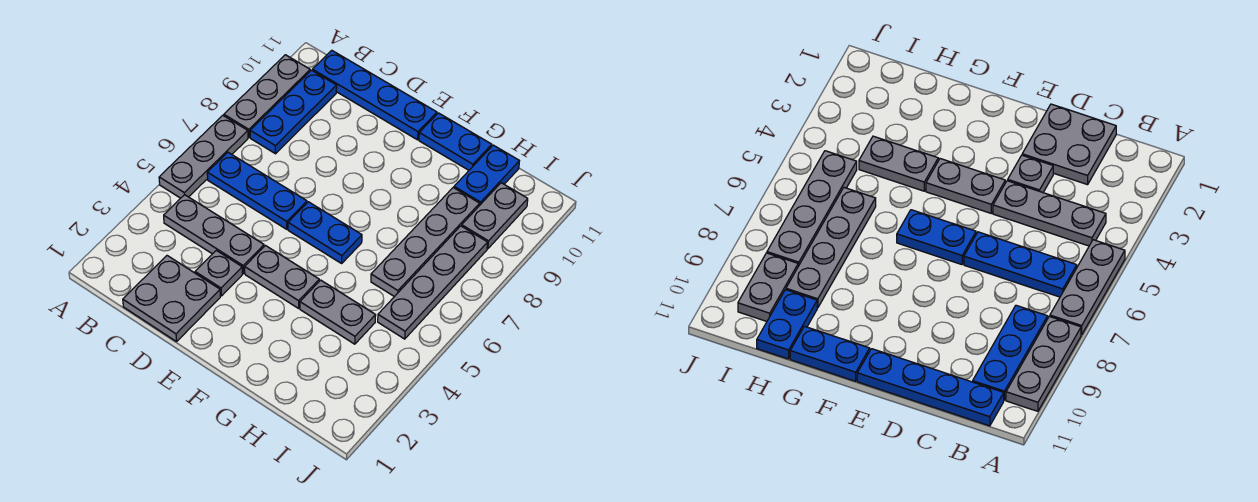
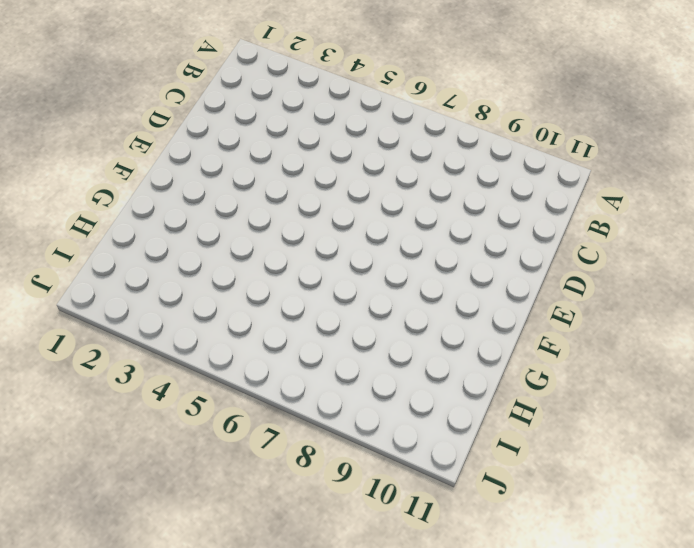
none -> grey plate A5:A7 level 1
none -> grey plate A8:A10 level 1
none -> grey plate B4:D4 level 1

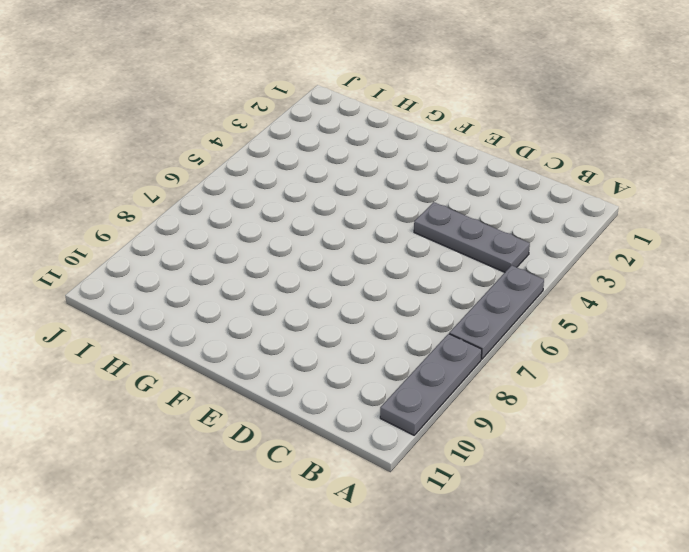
none -> blue plate B6:D6 level 1
none -> blue plate B8:B10 level 1
none -> blue plate B11:E11 level 1

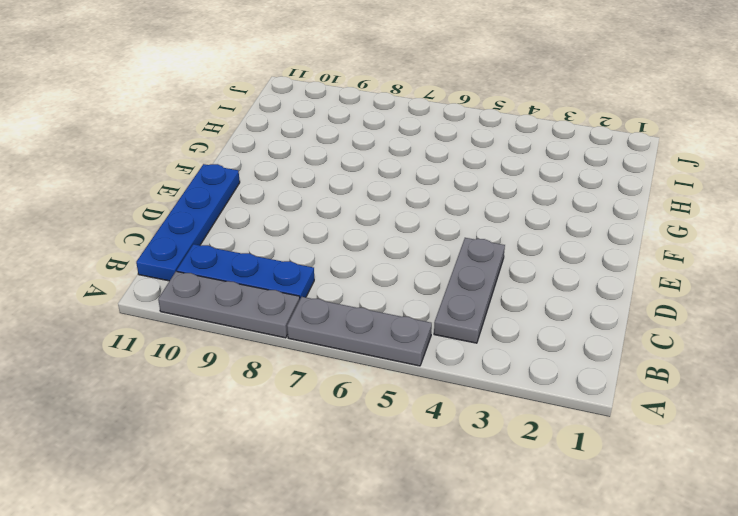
none -> blue plate B6:D6 level 1
none -> grey plate C1:D2 level 1
none -> grey plate D3 level 1

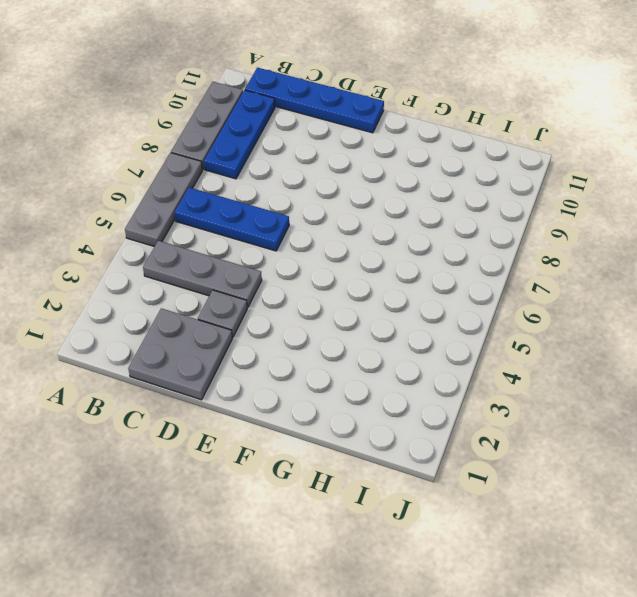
none -> grey plate E4:F4 level 1
none -> blue plate E6:F6 level 1
none -> blue plate F11:G11 level 1

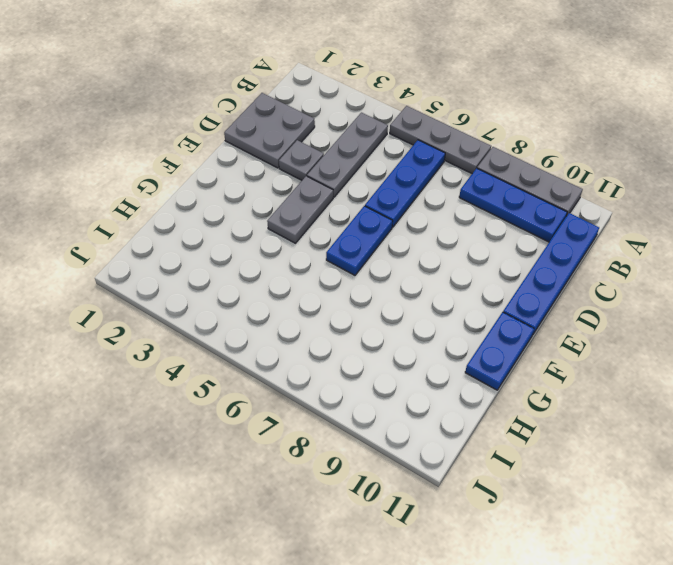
none -> grey plate G4:H4 level 1
none -> grey plate H6:H9 level 1
none -> blue plate H10:H11 level 1

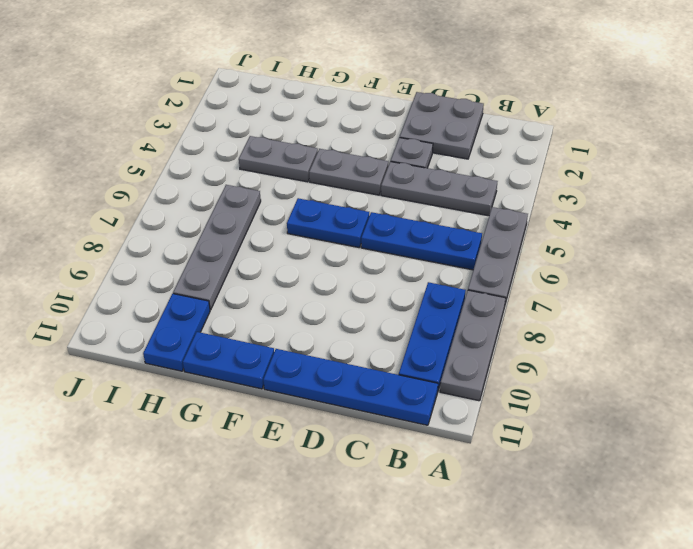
none -> grey plate I5:I8 level 1
none -> grey plate I9:I10 level 1

